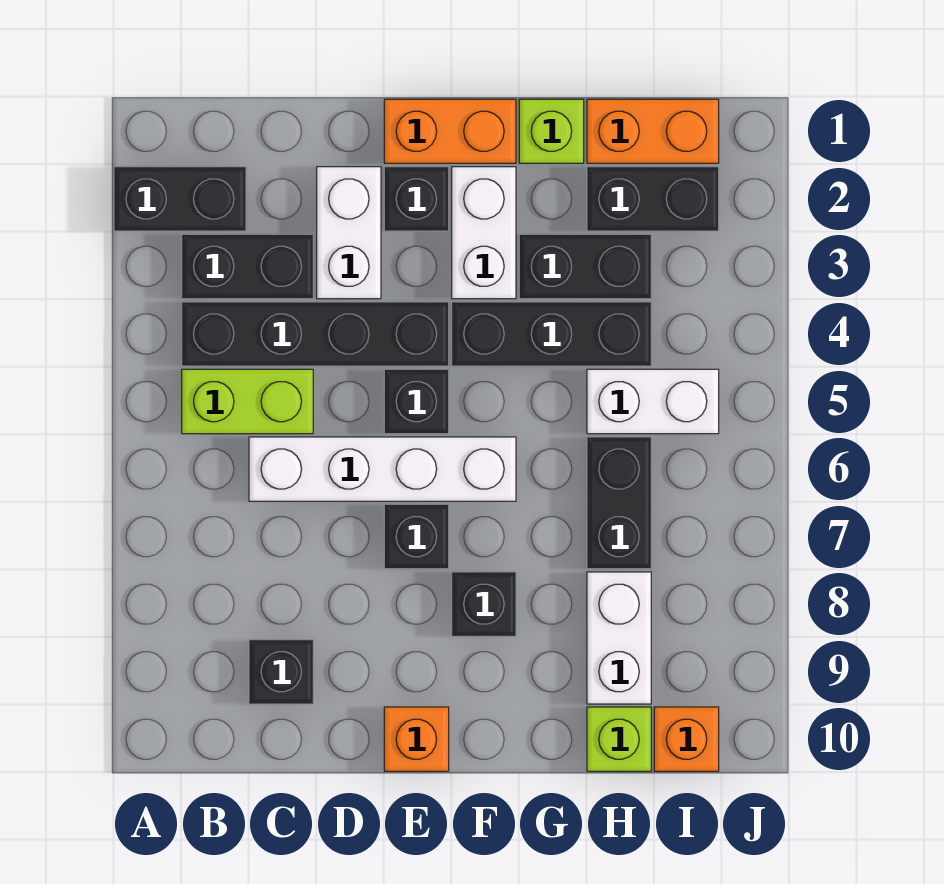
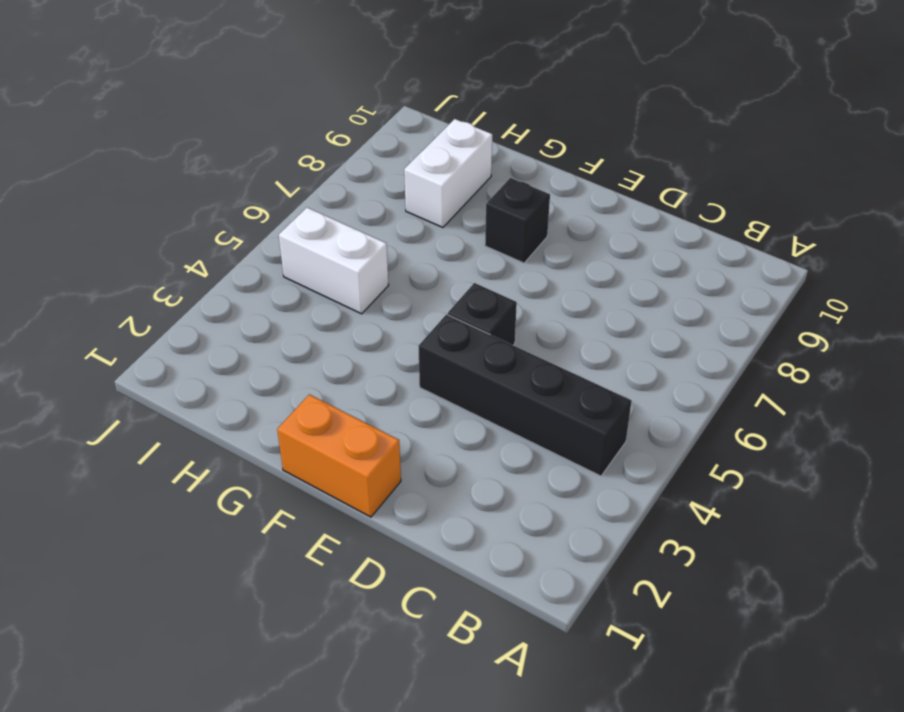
none -> black brick A2:B2 level 1
none -> black brick B3:C3 level 1
none -> lime brick B5:C5 level 1

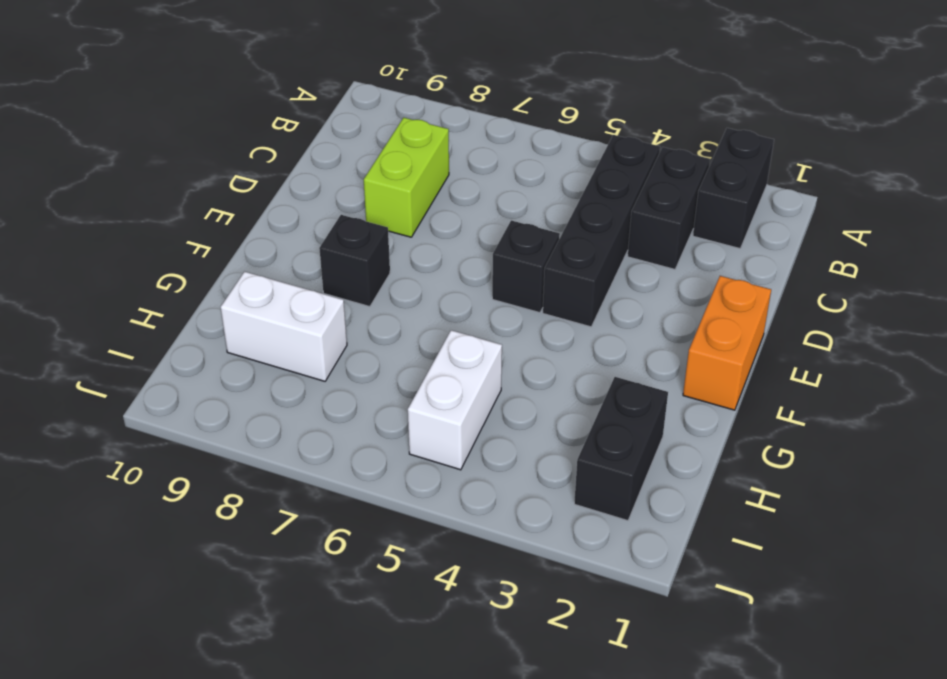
lime brick C8:D8 level 1 -> lime brick B5:C5 level 1
none -> white brick C6:F6 level 1
none -> black brick C9 level 1
none -> white brick D2:D3 level 1

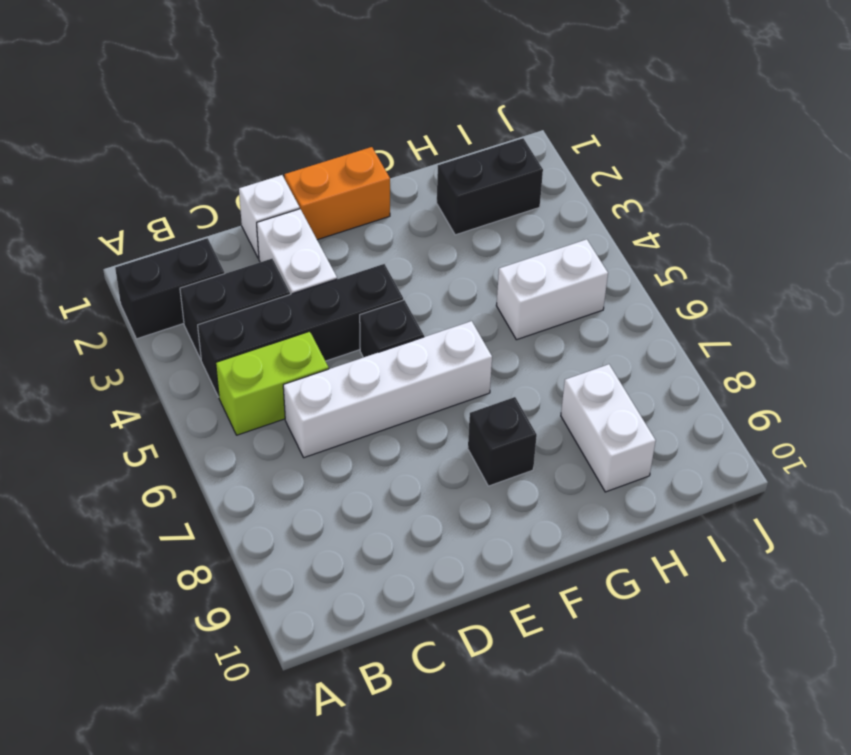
white brick D1 level 1 -> none
none -> black brick C9 level 1
none -> black brick E2 level 1
none -> black brick E7 level 1

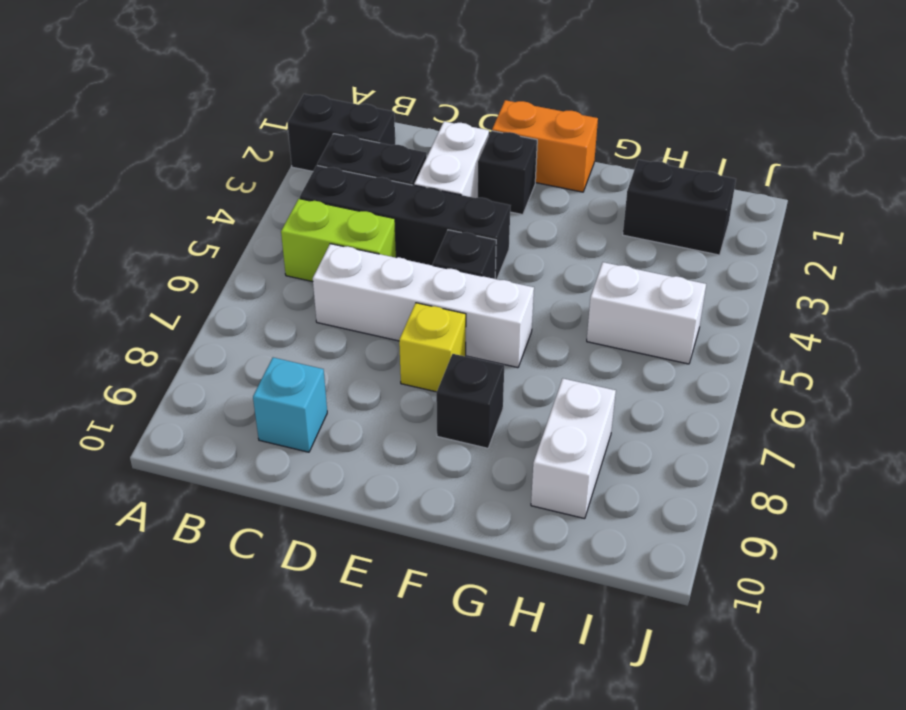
cyan brick C9 level 1 -> black brick C9 level 1
yellow brick E7 level 1 -> black brick E7 level 1
none -> orange brick E10 level 1
none -> white brick F2:F3 level 1
none -> black brick F4:H4 level 1

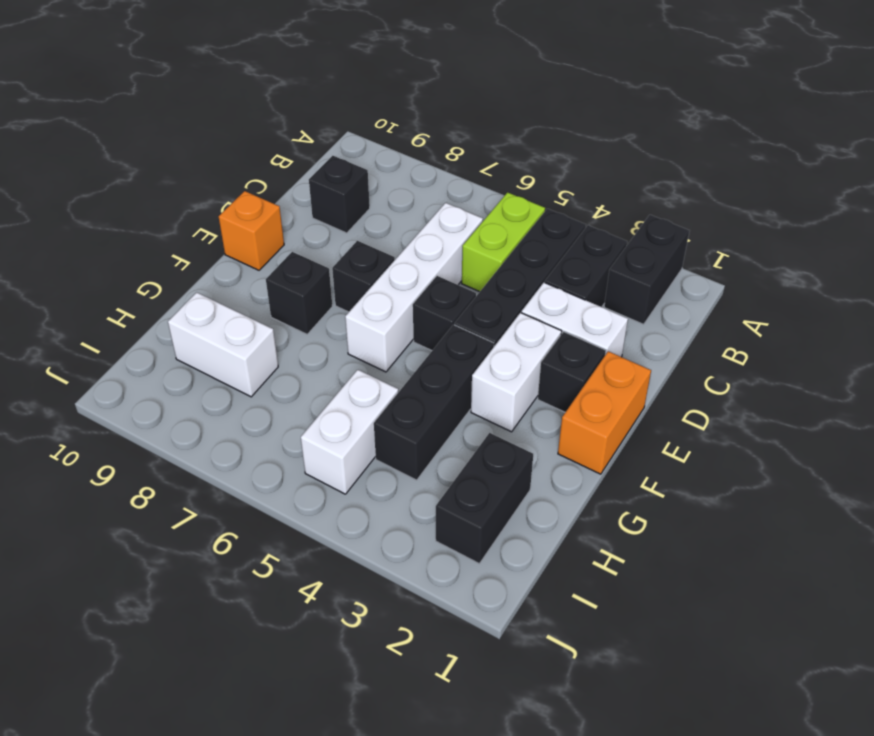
white brick E3:F3 level 1 -> white brick F2:F3 level 1
none -> lime brick G1 level 1
none -> black brick G3:H3 level 1
none -> orange brick H1:I1 level 1

